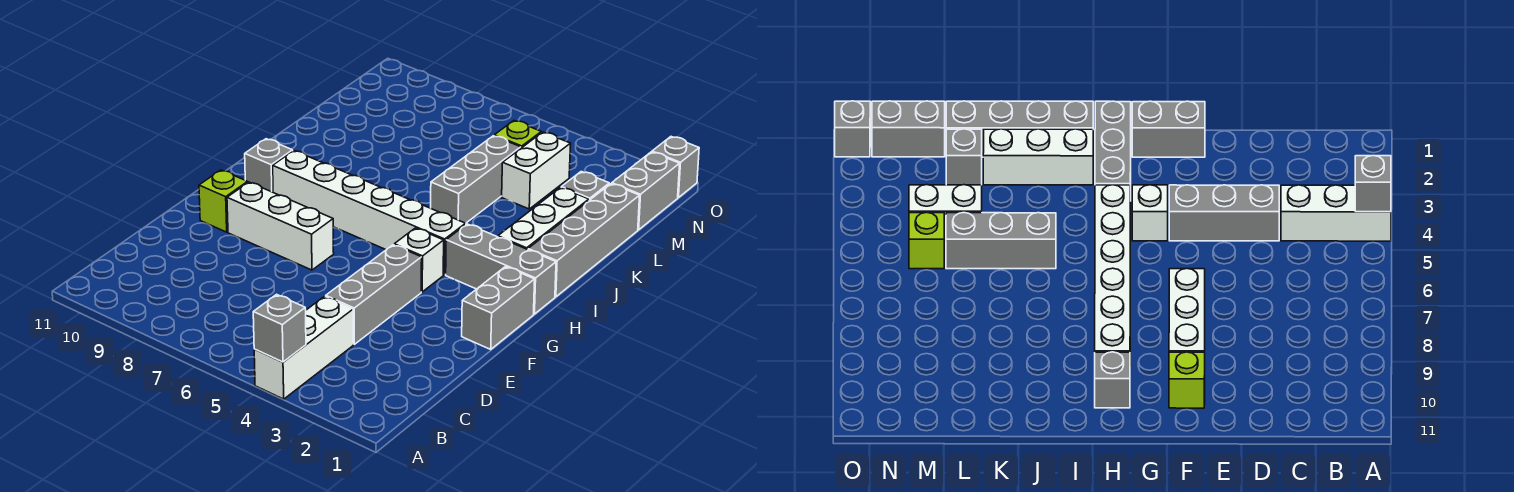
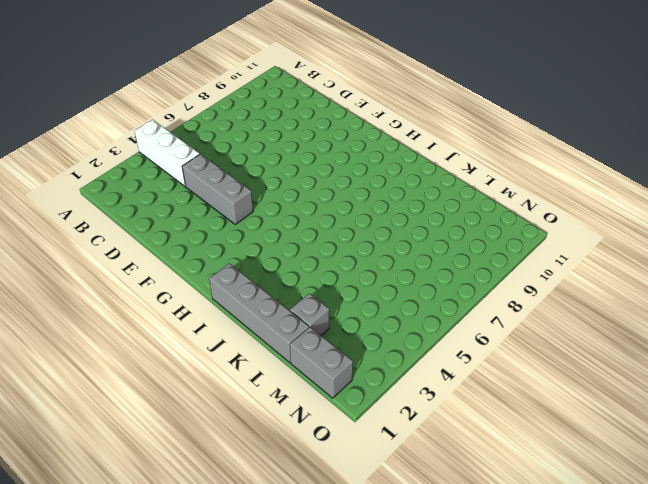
none -> grey brick F1:G1 level 1
none -> white brick F7:F9 level 1
none -> lime brick F10 level 1

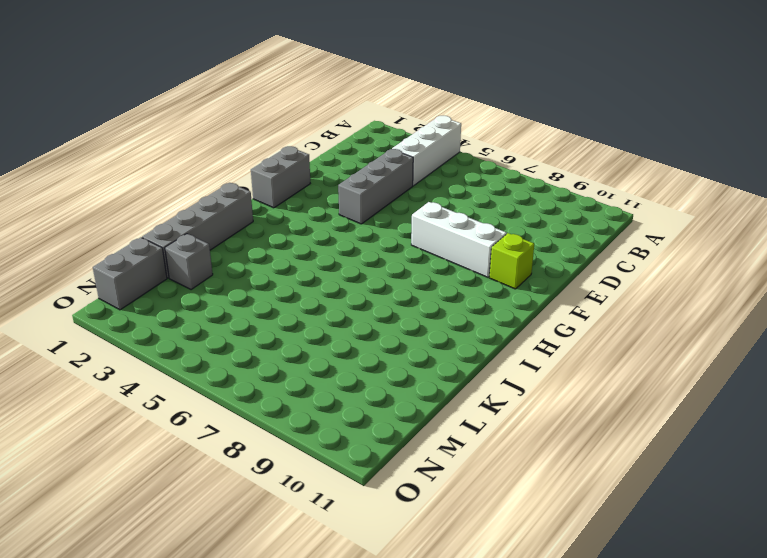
none -> white brick G4 level 1
none -> grey brick H1:H3 level 1
none -> white brick H4:H9 level 1

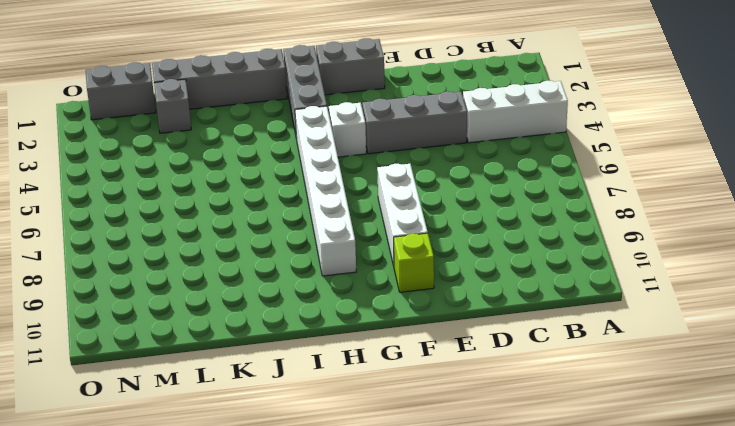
none -> grey brick H10 level 1
none -> white brick I2:K2 level 1
none -> grey brick J5:L5 level 1

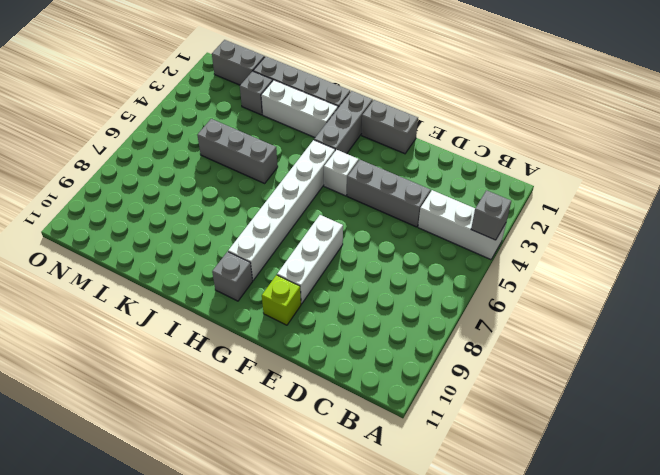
none -> white brick L4:M4 level 1
none -> lime brick M5 level 1
none -> grey brick O1 level 1

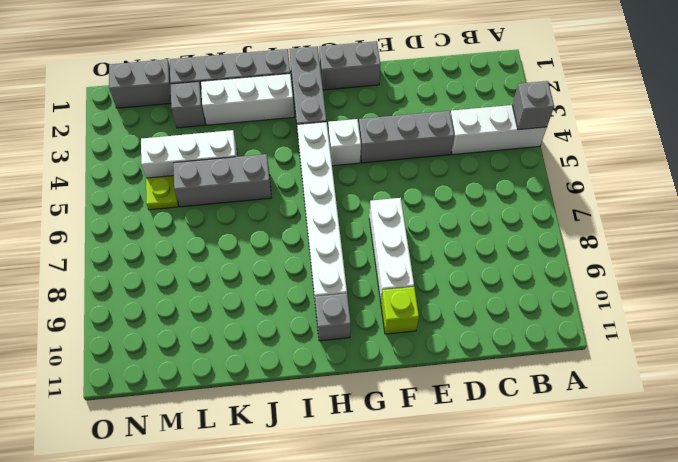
white brick K4:M4 level 1 -> white brick L4:M4 level 1
lime plate M5 level 1 -> lime brick M5 level 1
none -> grey brick O1 level 1

